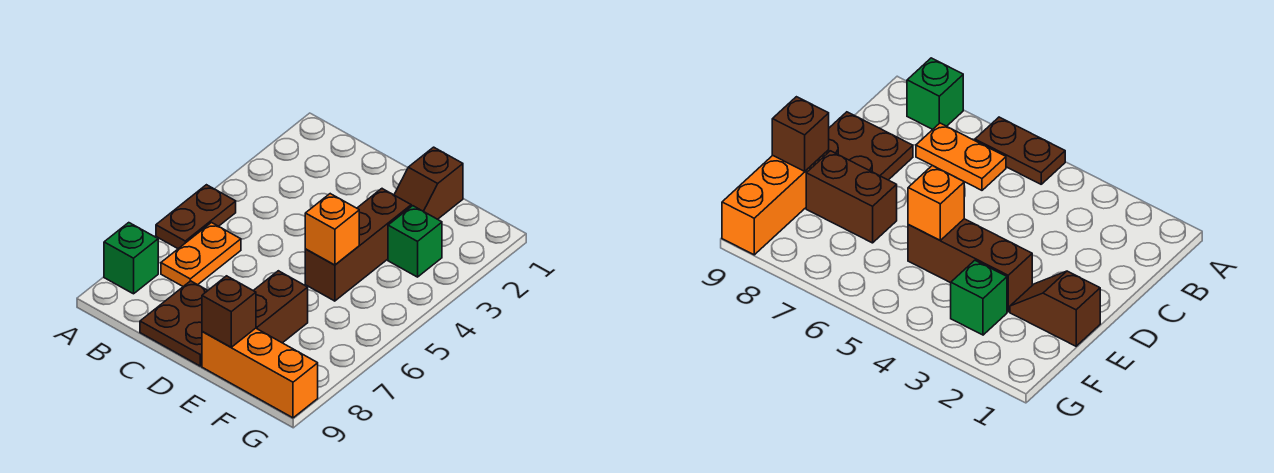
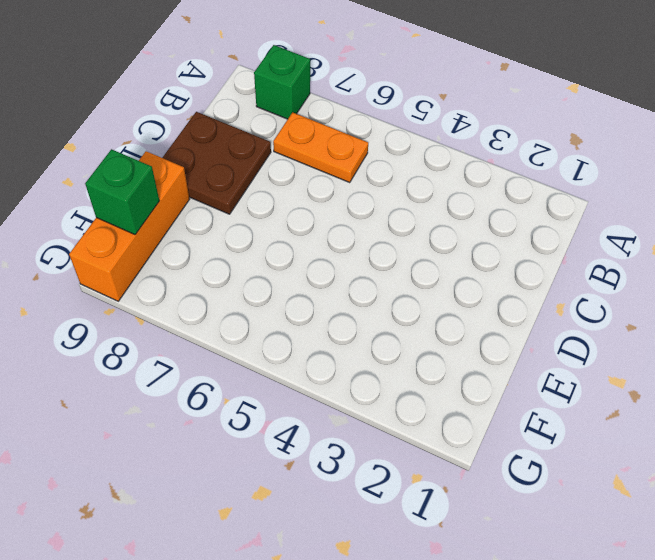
green brick F9 level 2 -> green brick F3 level 1
none -> brown plate A5:A6 level 1
none -> brown slope E1:E2 level 1 top 1

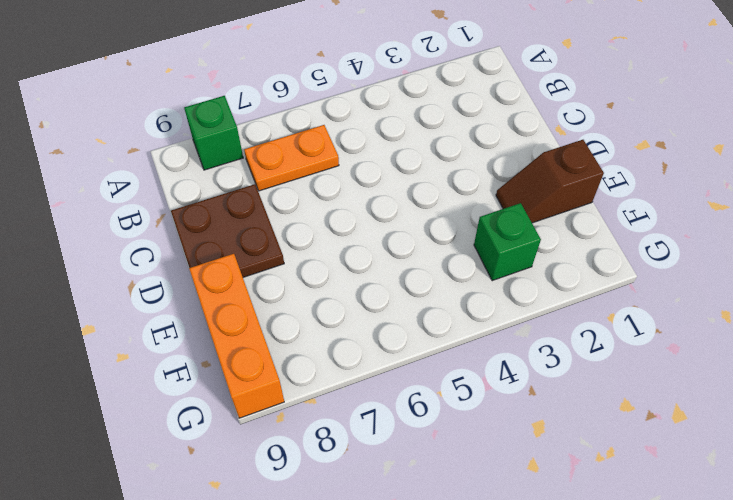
none -> brown plate A5:A6 level 1
none -> brown brick E3:E5 level 1

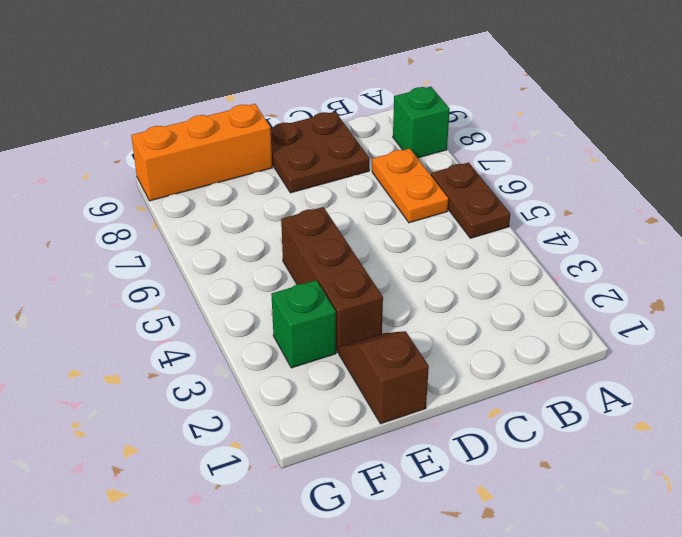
none -> brown brick E7:E8 level 1
none -> orange brick E5 level 2

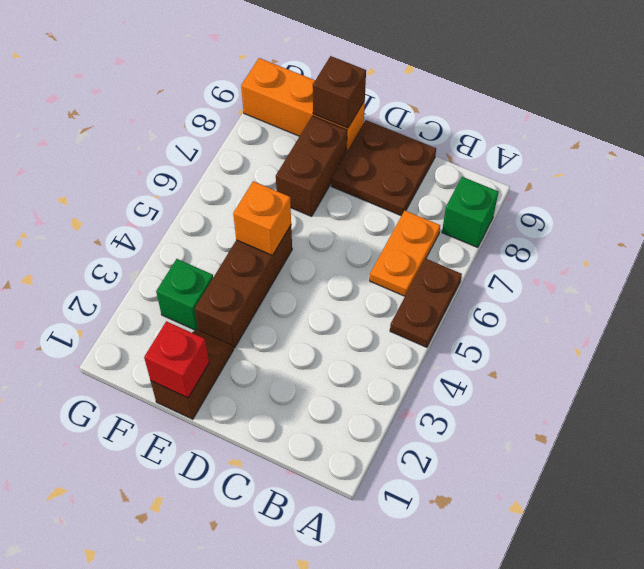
red brick E1 level 2 -> none

